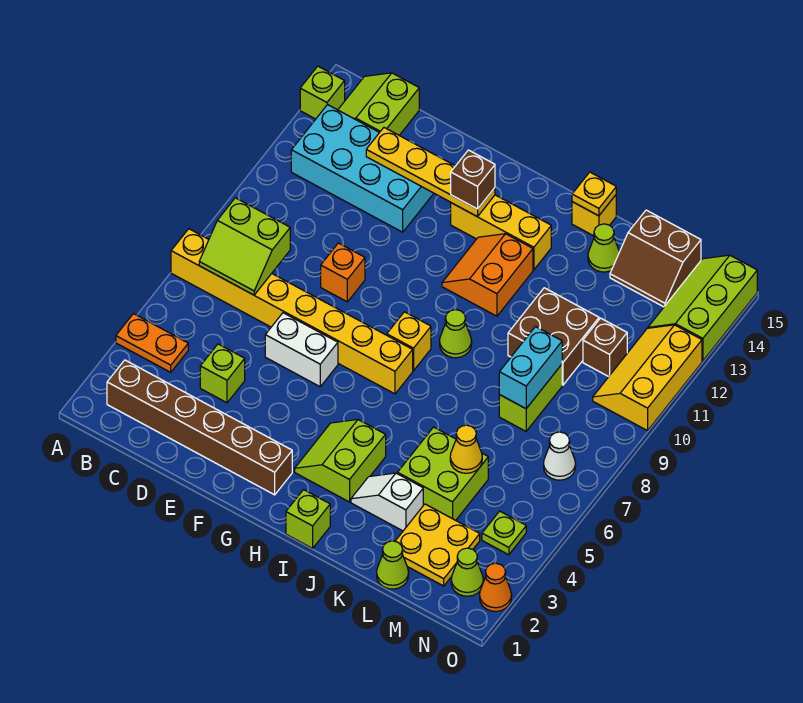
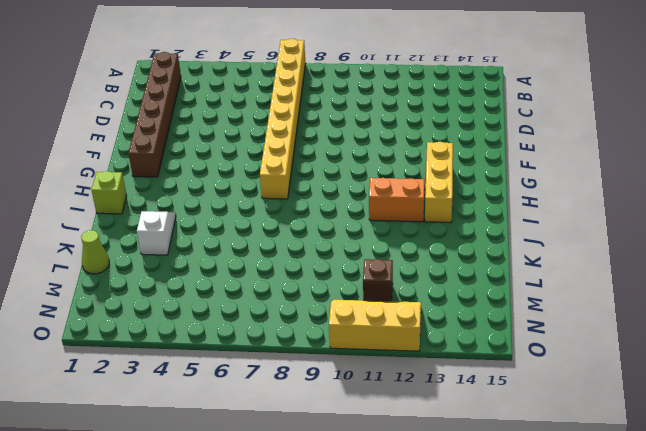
none -> orange plate A4:B4 level 1
none -> lime brick A14 level 1
none -> cyan brick B12:E13 level 1
none -> lime slope B14:C15 level 1 top C

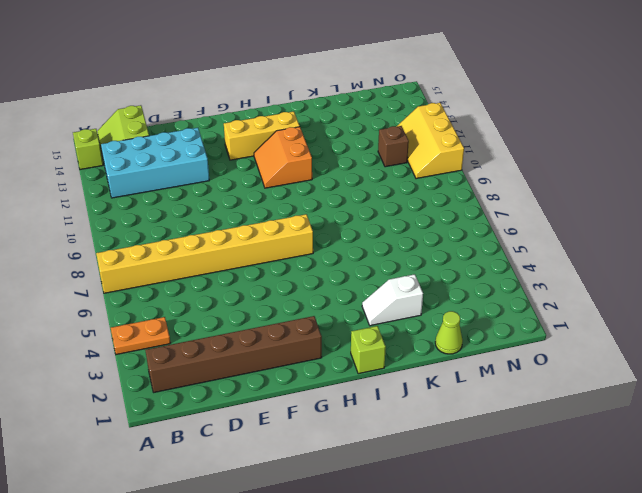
none -> lime brick D4 level 1
none -> white brick E6:F6 level 1
none -> orange brick E9 level 1
none -> lime slope H3:I4 level 1 top I

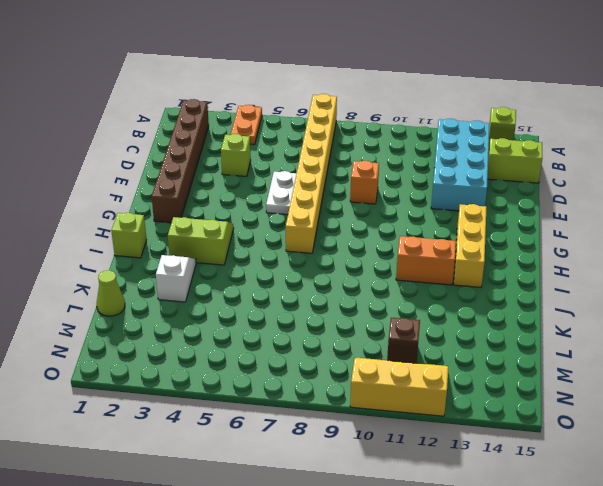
white plate E6:F6 level 1 -> white brick E6:F6 level 1
none -> yellow brick H8 level 1
none -> lime cone I9 level 1
none -> yellow brick J15 level 1
none -> lime brick K4:L5 level 1

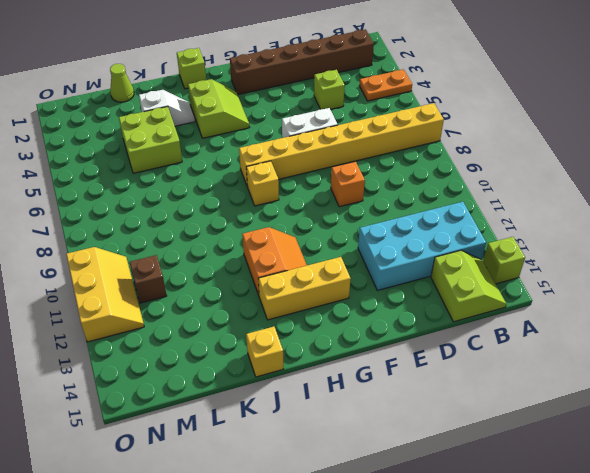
none -> lime cone I9 level 1
none -> brown brick K10:L11 level 1
none -> lime cone K14 level 1
none -> yellow plate L2:M3 level 1

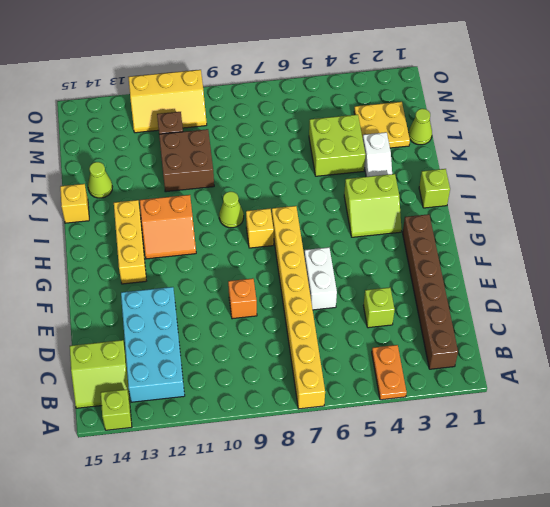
none -> lime brick L8:L9 level 1
none -> brown slope L14:M15 level 1 top 15
none -> lime cone N2 level 1
none -> lime plate N4 level 1

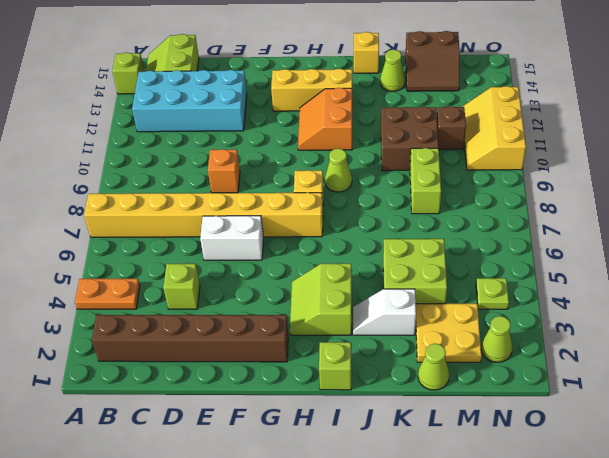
none -> white cone N7 level 1
none -> lime slope N13:O15 level 1 top O
none -> orange cone O2 level 1
none -> lime slope B7:C8 level 2 top 8

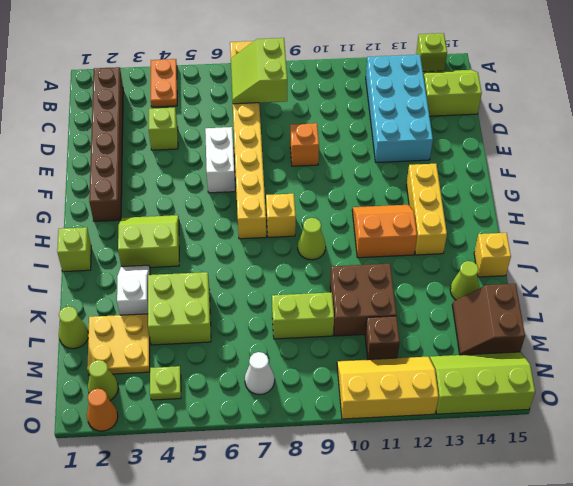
none -> yellow plate D13:G13 level 2
none -> yellow plate J15 level 2
none -> yellow cone L5 level 2
none -> cyan brick L8:L9 level 2

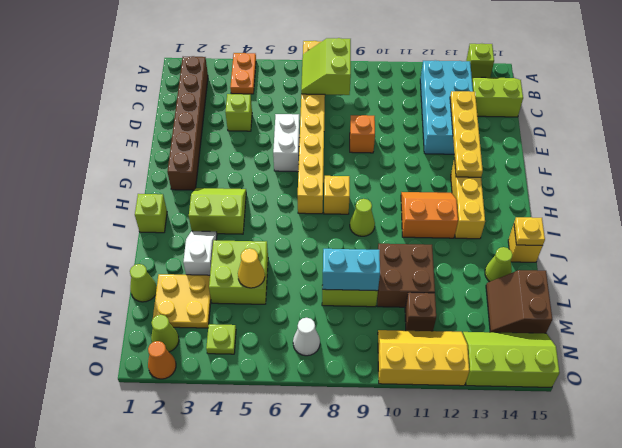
none -> brown brick G13 level 3

